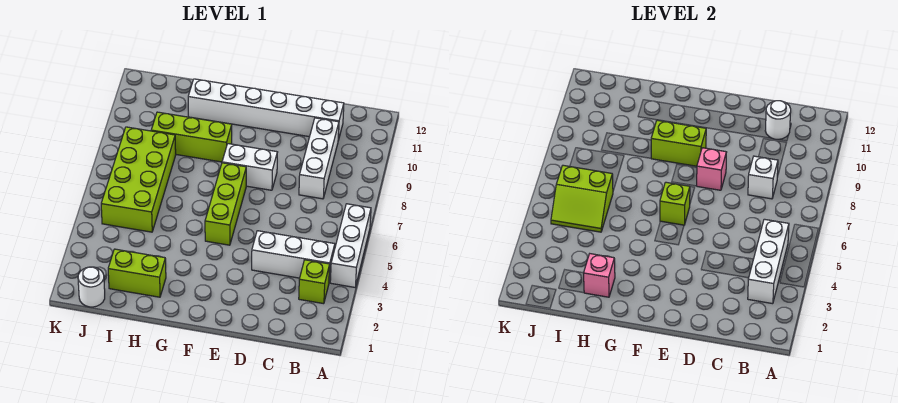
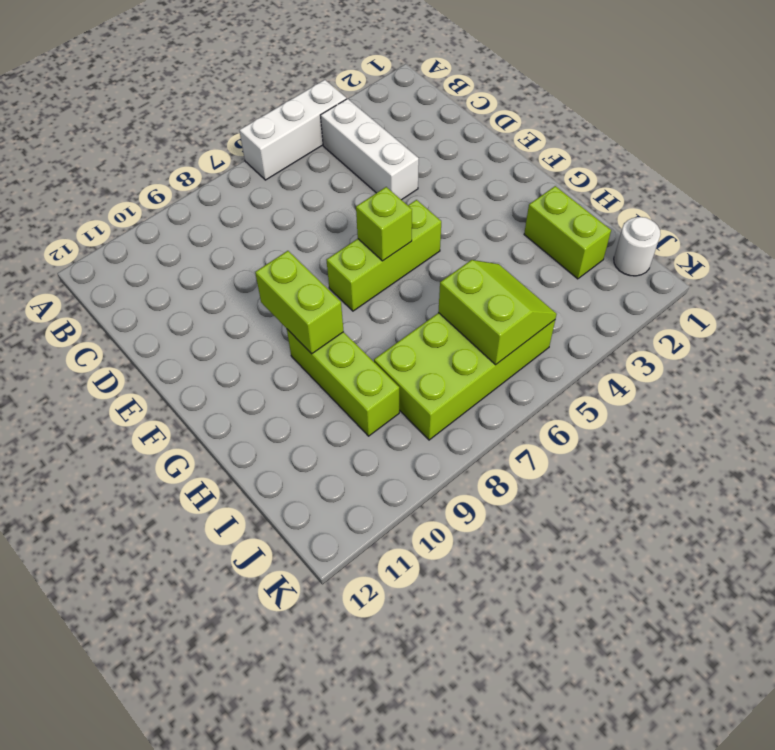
none -> lime brick B3 level 1
none -> white brick C8:C10 level 1
none -> white brick C11:H11 level 1

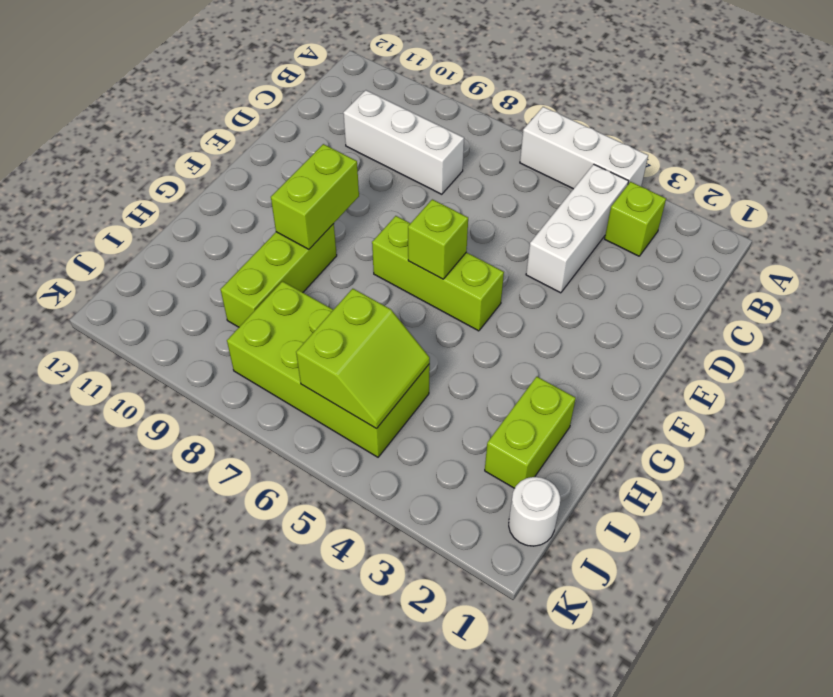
none -> white brick C11:H11 level 1
none -> white brick E8:F8 level 1
none -> white brick B3:B5 level 2

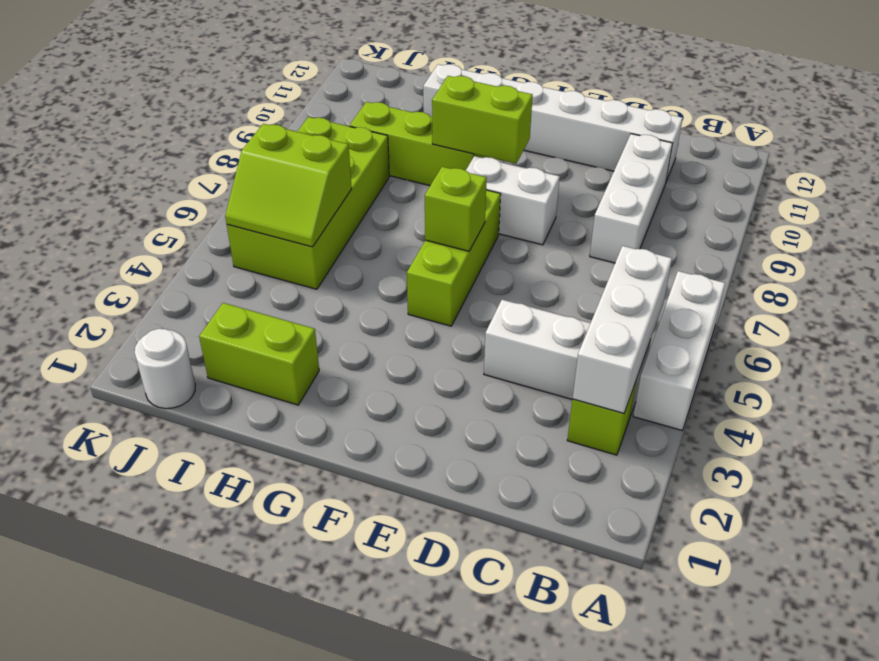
none -> white brick C8 level 2
none -> white round brick C11 level 2
none -> pink brick E8 level 2

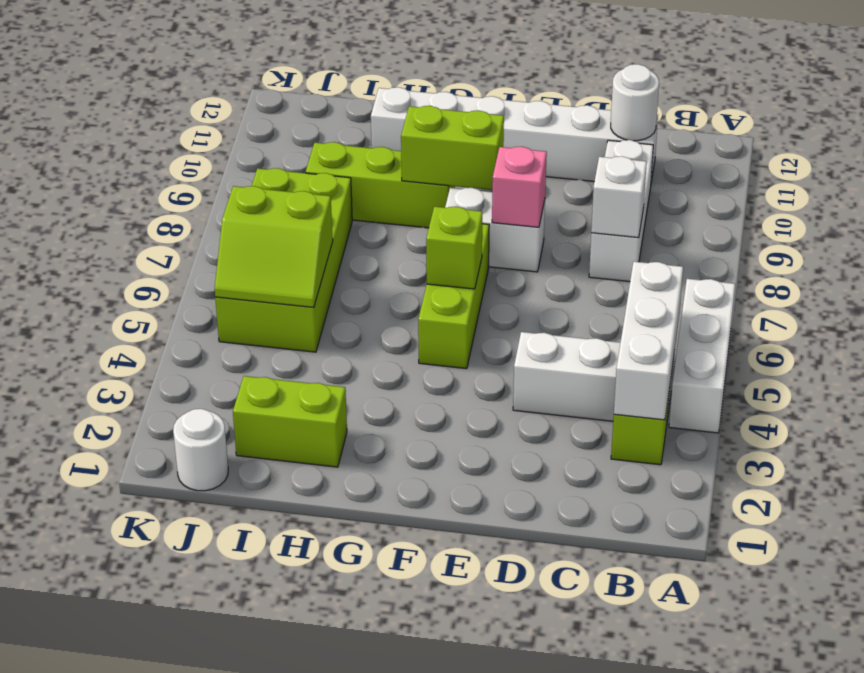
none -> pink brick H2 level 2

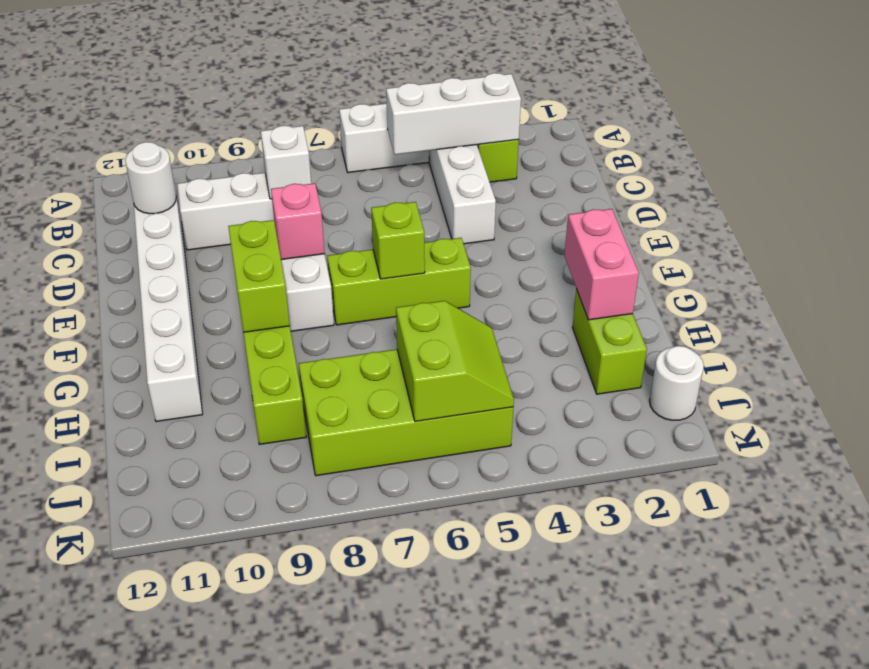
pink brick G2:H2 level 2 -> pink brick H2 level 2

